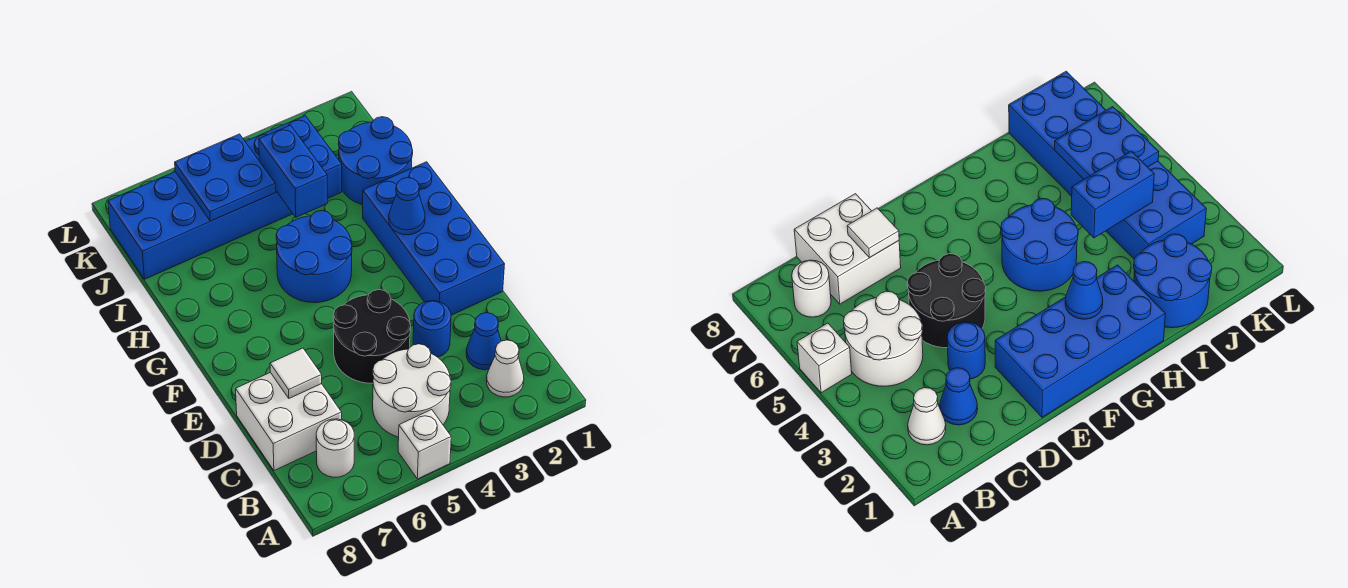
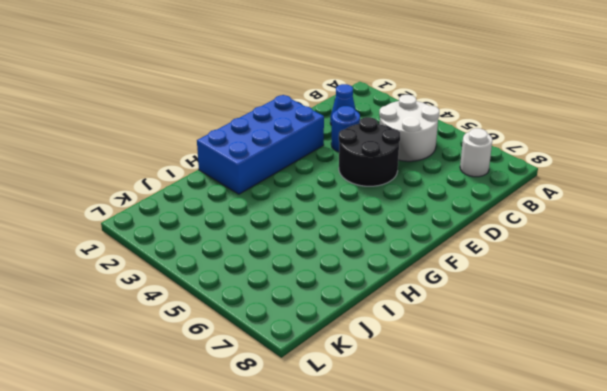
none -> white brick A5 level 1
none -> white cone B2 level 1
none -> white brick C7:D8 level 1

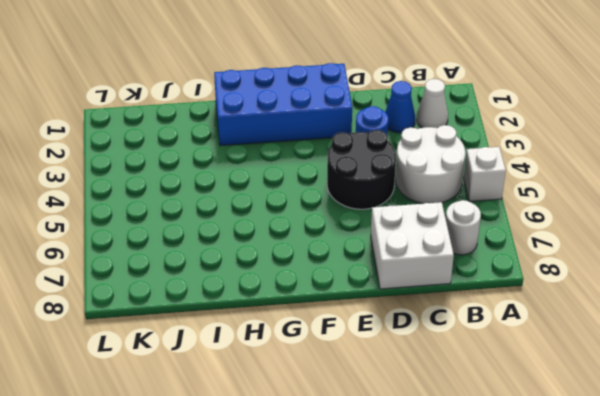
none -> blue round brick G4:H5 level 1
none -> blue round brick I1:J2 level 1
none -> blue brick J3:K8 level 1

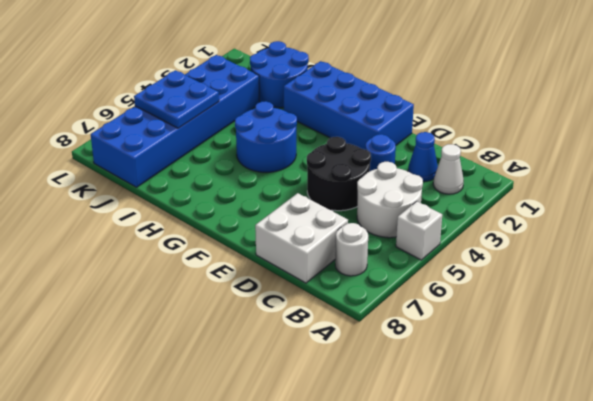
none -> white tile D7 level 2
none -> blue cone G2 level 2
none -> blue brick I4:J4 level 2

